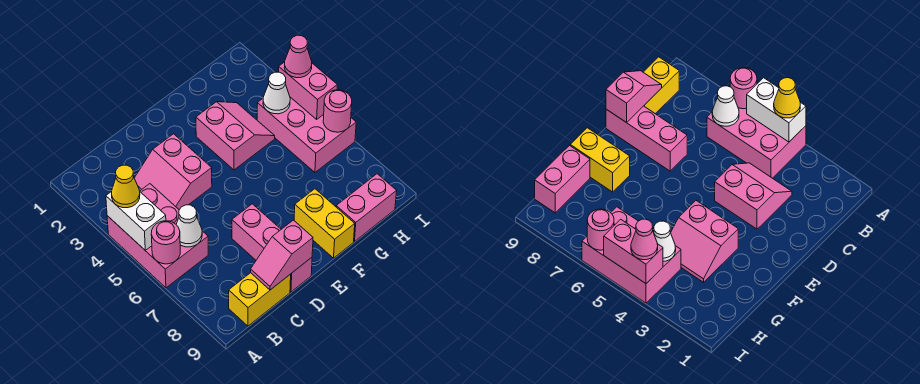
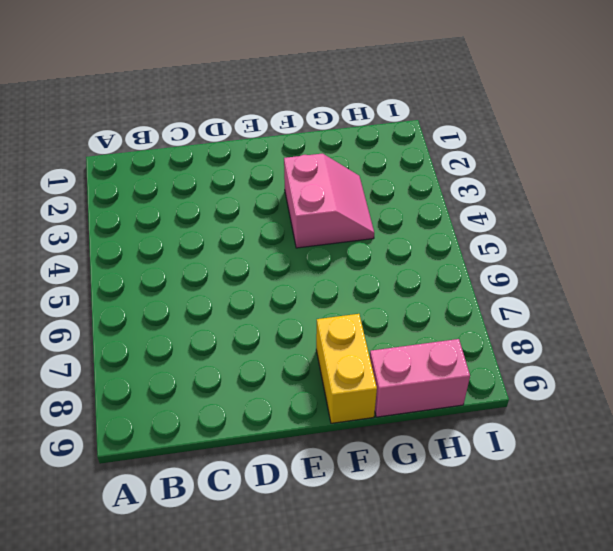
none -> pink brick A4:B6 level 1
none -> yellow brick B9:C9 level 1
none -> pink slope C3:D4 level 1 top D

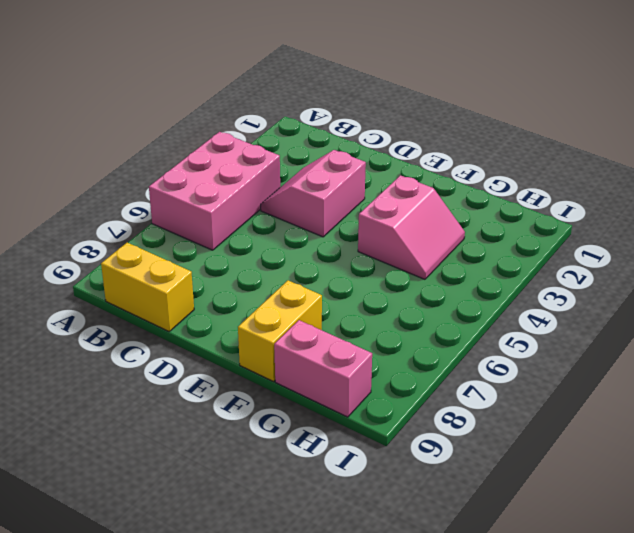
none -> pink brick D7:D9 level 1
none -> pink brick H4:I6 level 1
none -> white brick A4:A5 level 2

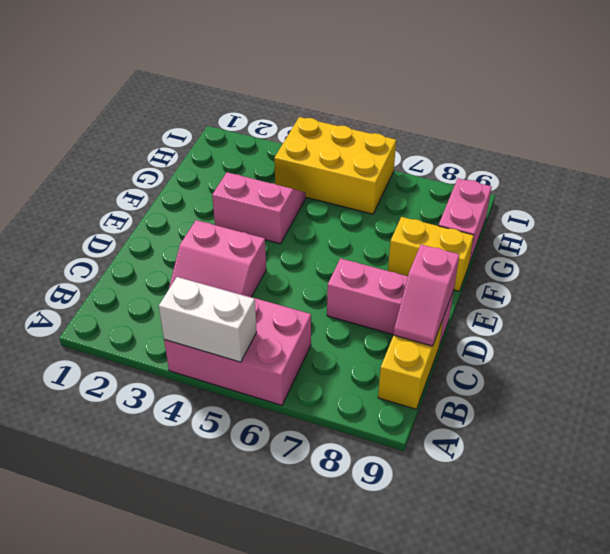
yellow brick H4:I6 level 1 -> pink brick H4:I6 level 1
none -> pink round brick A6 level 2
none -> white cone B6 level 2
none -> white cone H4 level 2

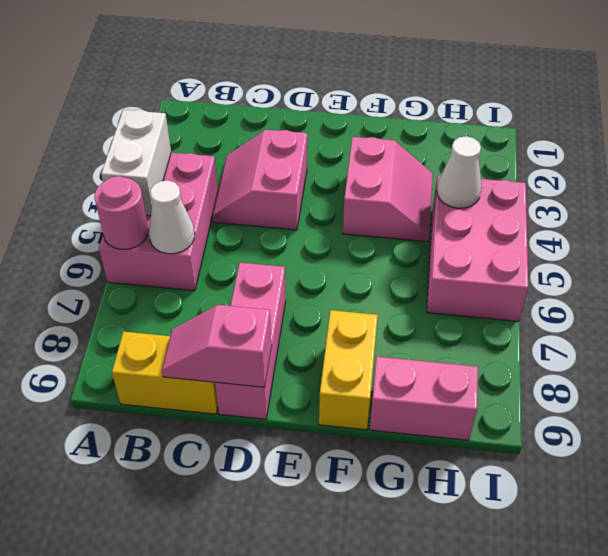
none -> pink brick I4:I5 level 2
none -> pink round brick I6 level 2
none -> yellow cone A4 level 3

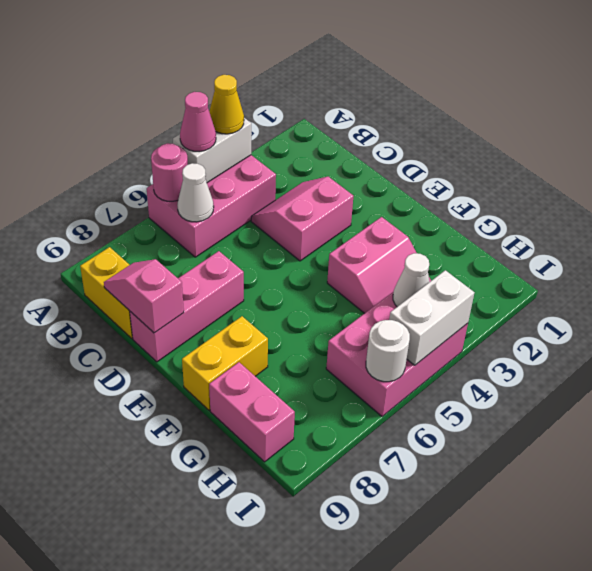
pink cone A5 level 3 -> pink cone I4 level 3
white brick I4:I5 level 2 -> pink brick I4:I5 level 2
white round brick I6 level 2 -> pink round brick I6 level 2

